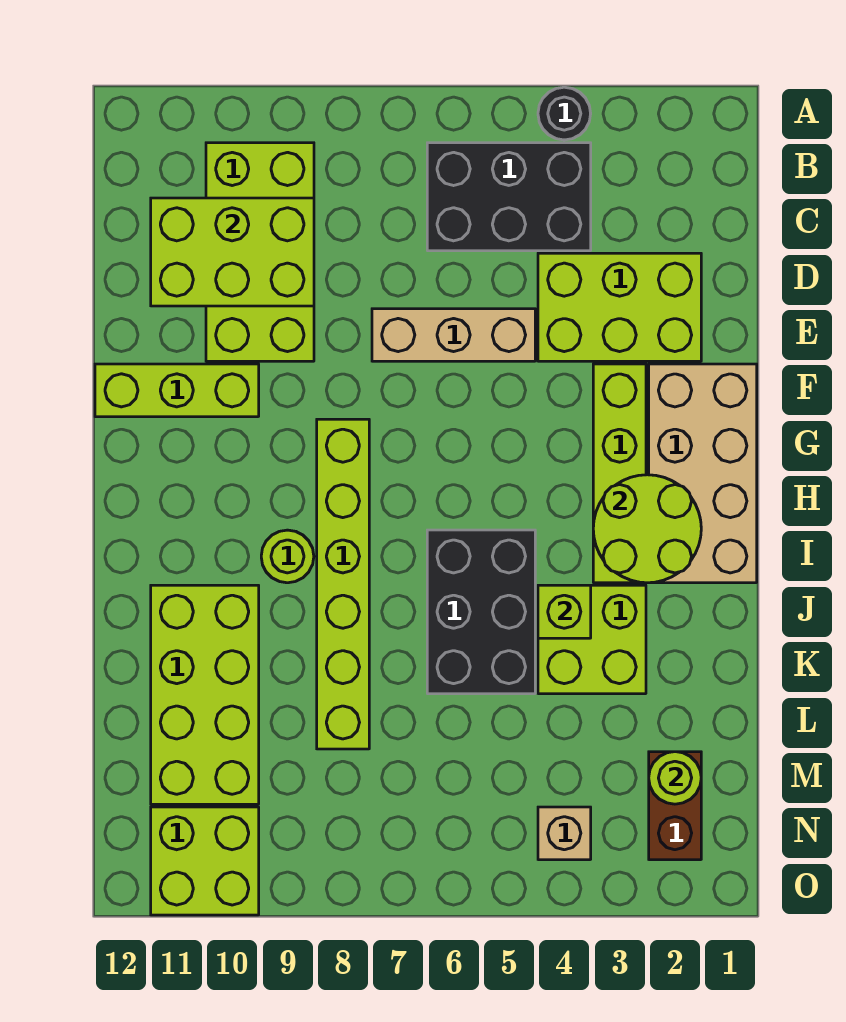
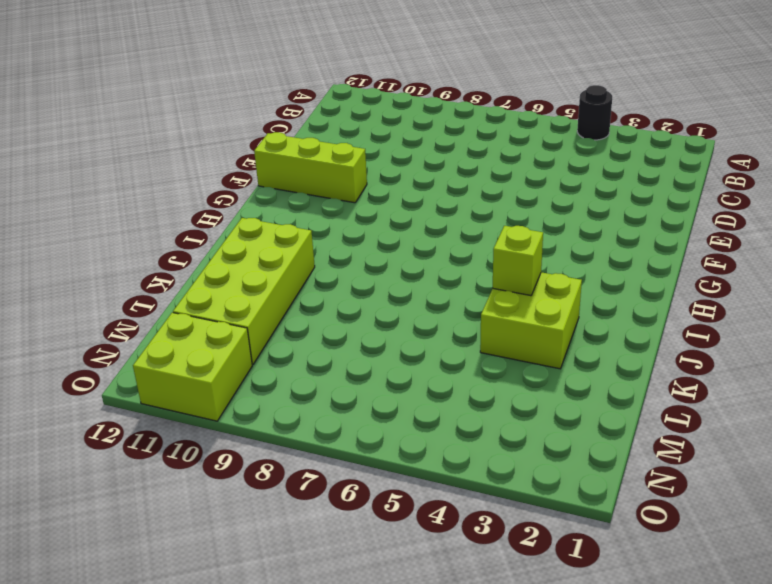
none -> black brick B4:C6 level 1
none -> lime brick B9:E10 level 1
none -> lime brick D2:E4 level 1

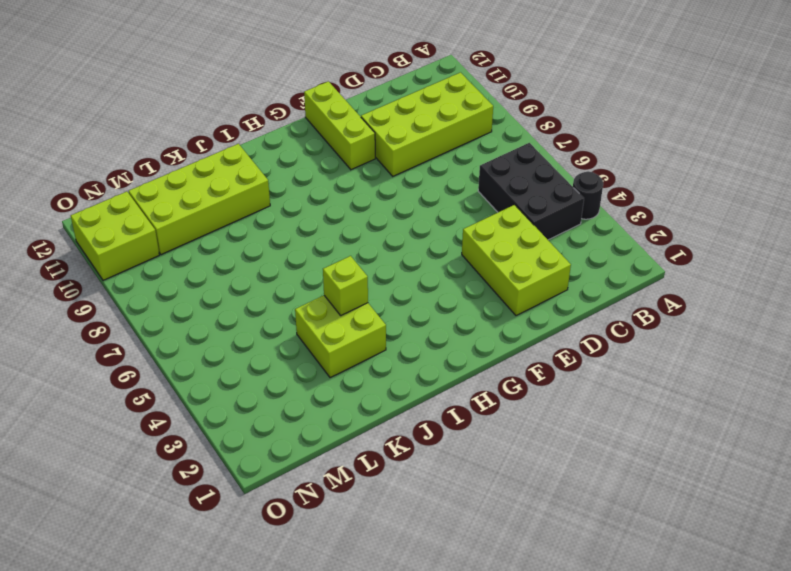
none -> tan brick E5:E7 level 1
none -> tan brick F1:I2 level 1
none -> lime brick F3:I3 level 1

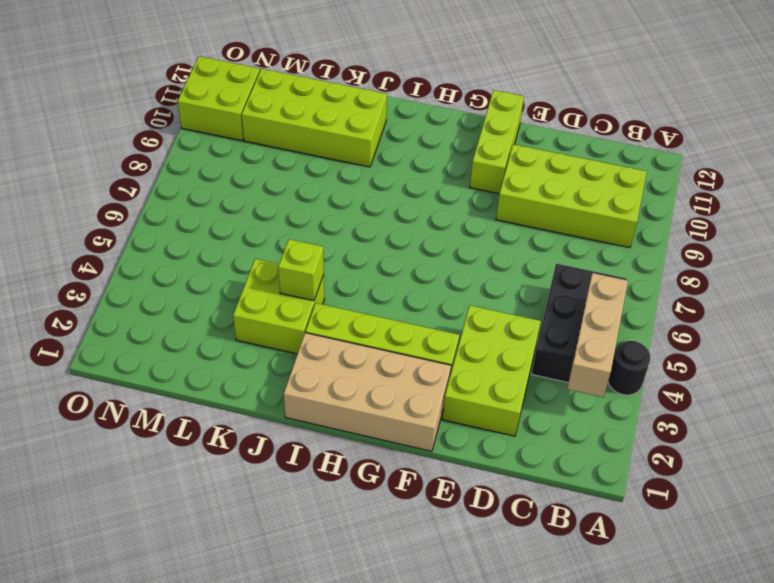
tan brick B3:B5 level 2 -> tan brick E5:E7 level 1
none -> lime brick G8:L8 level 1
none -> black brick I5:K6 level 1
none -> lime round brick I9 level 1

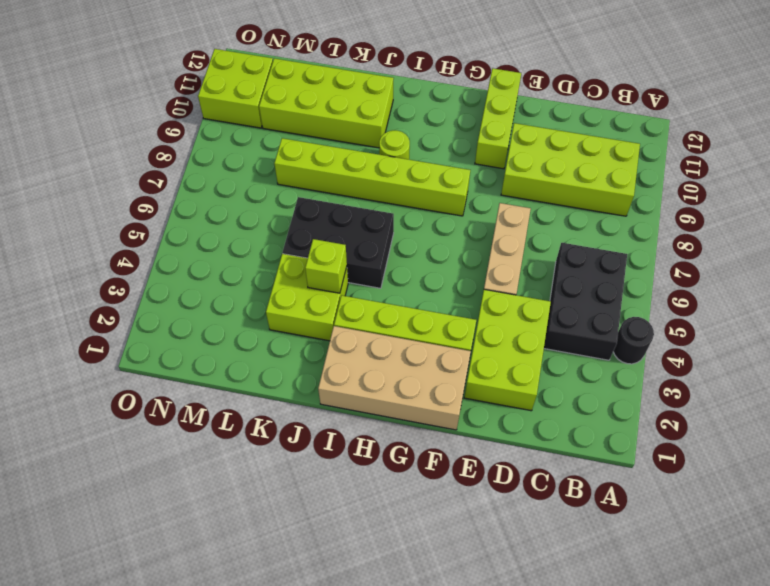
none -> brown brick M2:N2 level 1
none -> tan brick N4 level 1
none -> lime brick C9:D11 level 2

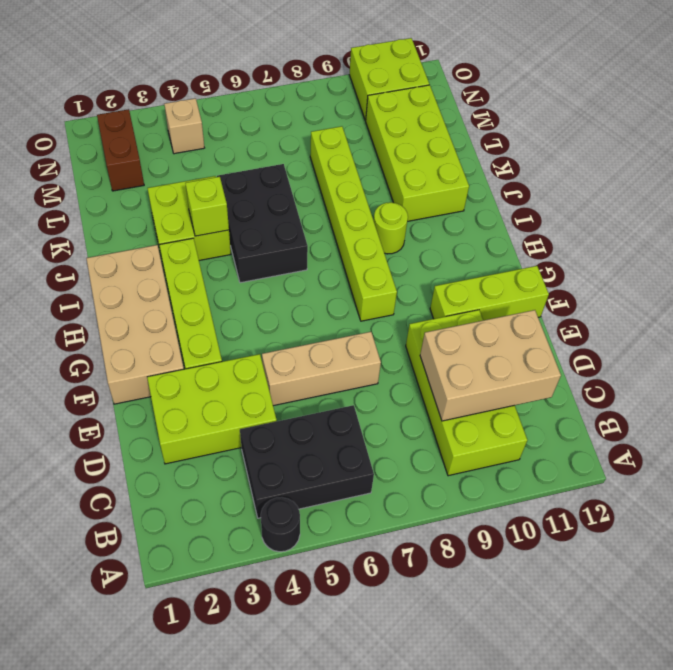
tan brick C9:D11 level 2 -> lime brick C9:D11 level 2
none -> lime round brick H2:I3 level 2
none -> lime round brick M2 level 2

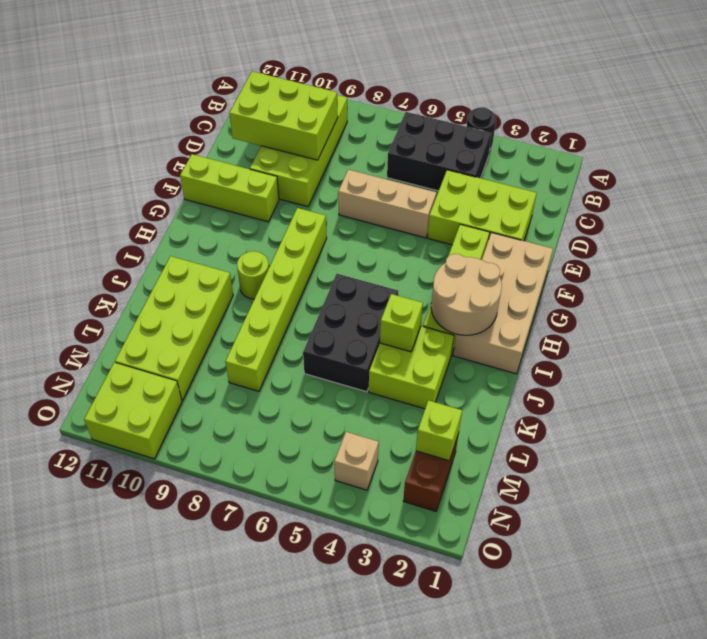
tan round brick H2:I3 level 2 -> lime round brick H2:I3 level 2
lime brick M2 level 2 -> lime round brick M2 level 2

